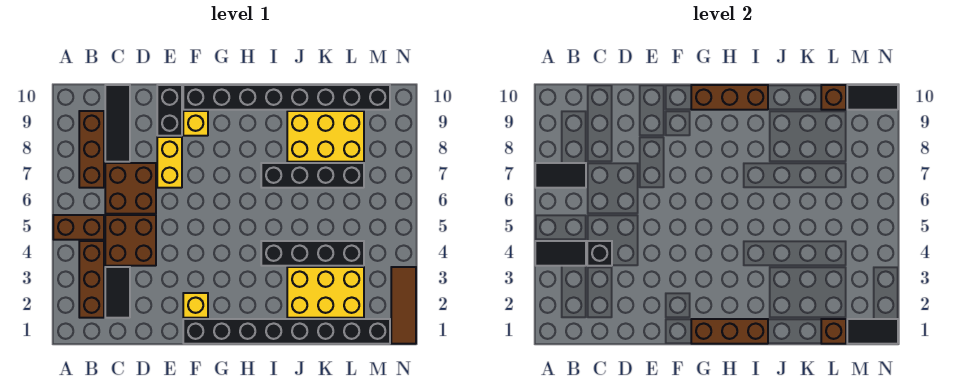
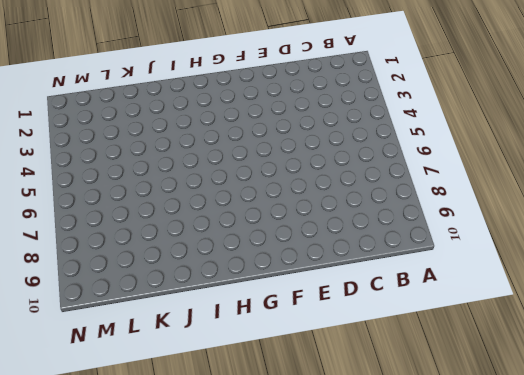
none -> brown brick A5:B5 level 1
none -> brown brick B2:B4 level 1
none -> brown brick B7:B9 level 1

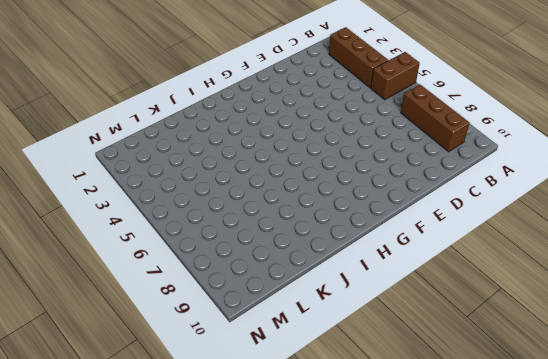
none -> black tile C2:C3 level 1
none -> brown brick C4:D5 level 1
none -> brown brick C6:D7 level 1

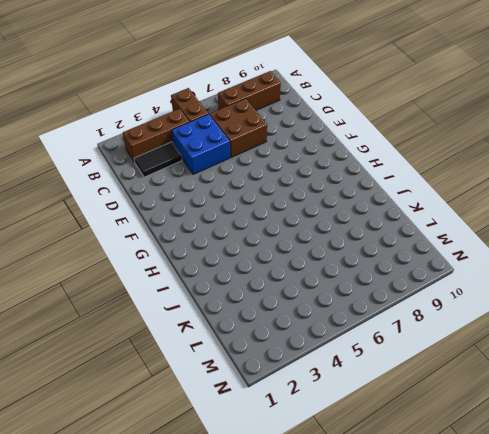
blue brick C4:D5 level 1 -> brown brick C4:D5 level 1
none -> black tile C8:C10 level 1
none -> yellow brick E7:E8 level 1
none -> black brick E9:E10 level 1

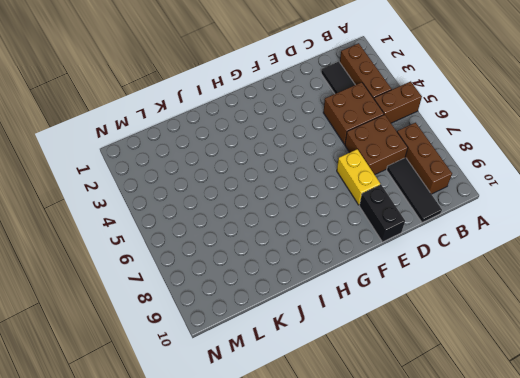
none -> black brick F1:M1 level 1
none -> yellow brick F2 level 1
none -> yellow brick F9 level 1

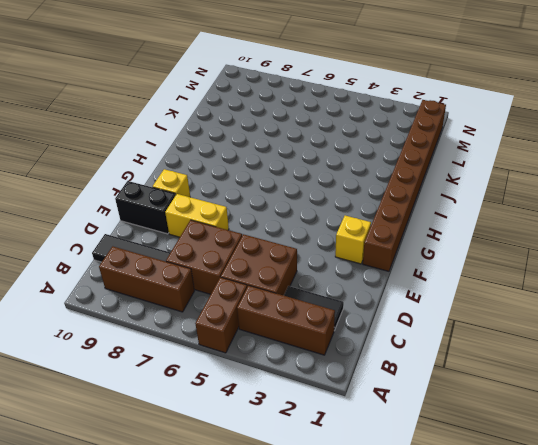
brown brick F1:M1 level 1 -> black brick F1:M1 level 1
none -> black brick F10:M10 level 1
none -> black brick I4:L4 level 1
none -> black brick I7:L7 level 1

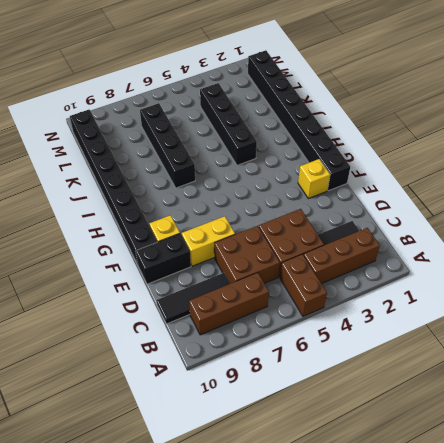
none -> yellow brick J2:L3 level 1
none -> yellow brick J8:L9 level 1
none -> brown tile N1:N3 level 1

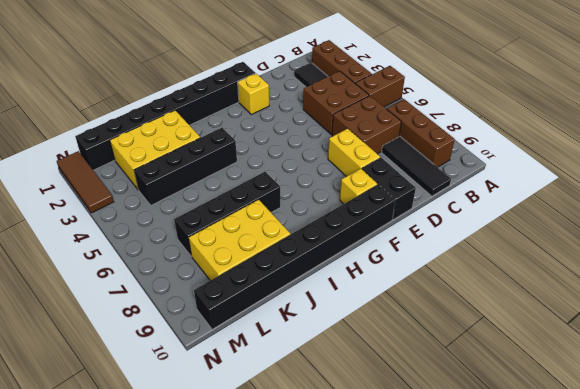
none -> black tile A4:B4 level 2
none -> black tile A7:B7 level 2
none -> black brick C4 level 2

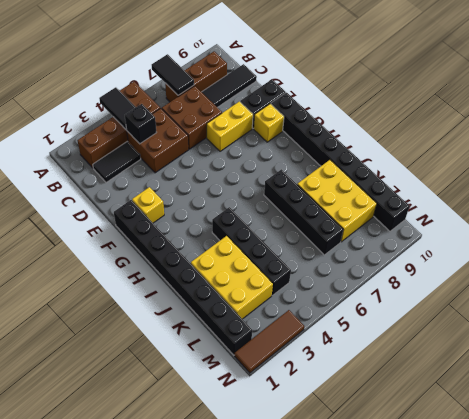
none -> brown brick G1:I1 level 2
none -> brown brick G10:I10 level 2
none -> brown brick L1 level 2

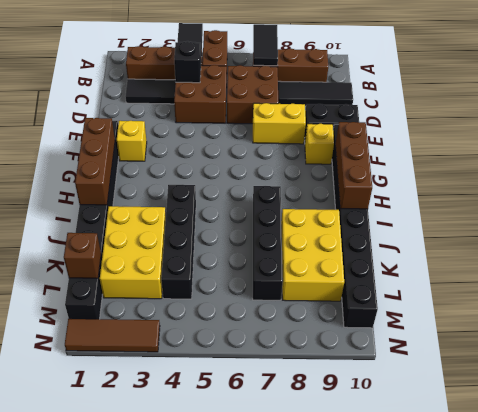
none -> brown brick L10 level 2
none -> black tile M1:N1 level 2
none -> black tile M10:N10 level 2

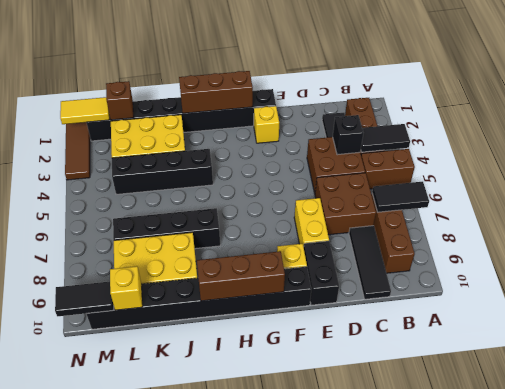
yellow brick L10 level 2 -> brown brick L10 level 2
yellow tile M1:N1 level 2 -> black tile M1:N1 level 2

